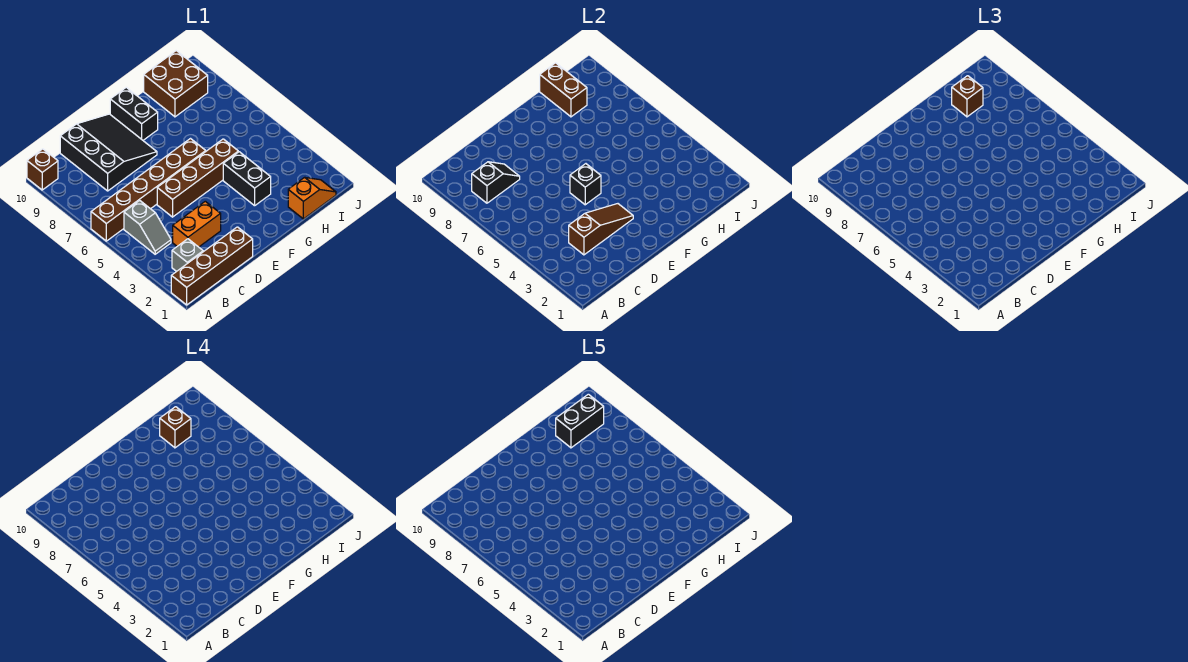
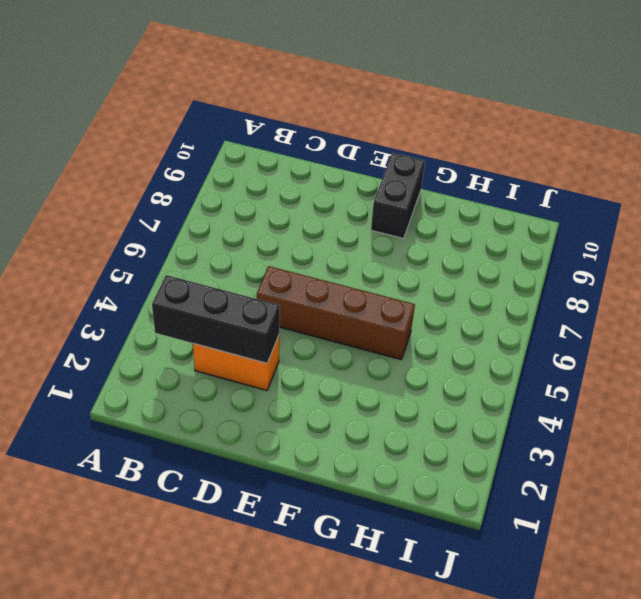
black brick B3:D3 level 2 -> brown slope C3:E3 level 2 top C
none -> brown brick A1:D1 level 1
none -> brown brick A6:F6 level 1
none -> brown brick A10 level 1

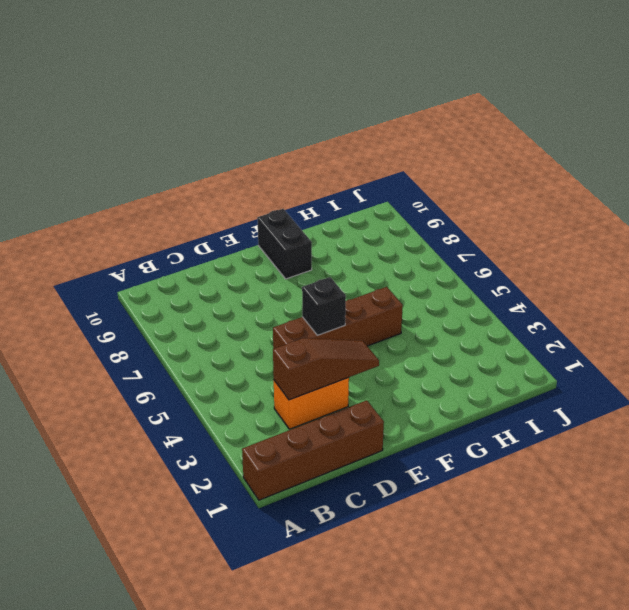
none -> brown brick A6:F6 level 1
none -> brown brick A10 level 1
none -> grey brick B2 level 1

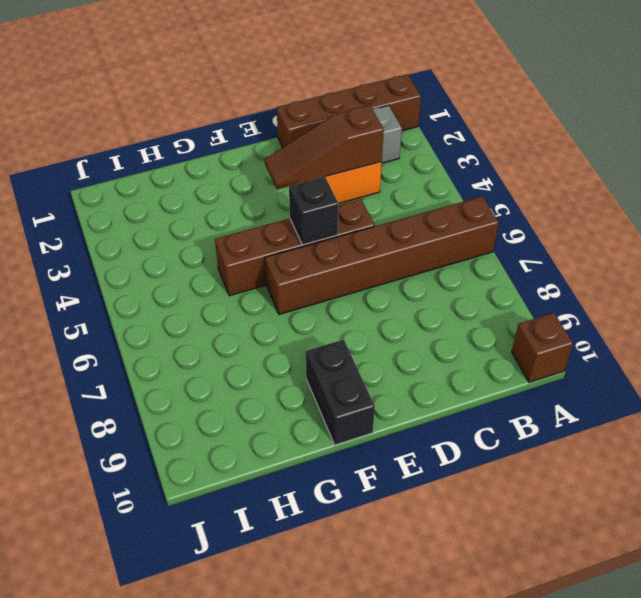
none -> grey slope B4:B5 level 1 top 5
none -> black slope C8:E10 level 1 top C
none -> black brick G3:G4 level 1

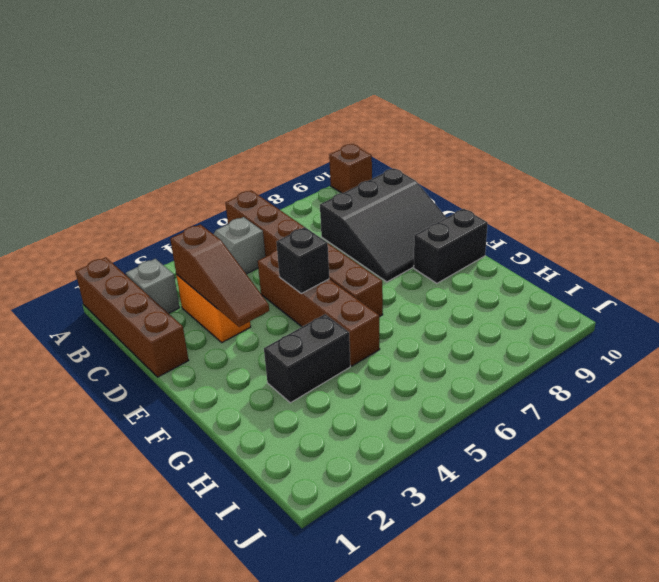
none -> orange slope H1:I1 level 1 top H
none -> brown brick H9:I10 level 1
none -> black slope B8:C8 level 2 top B

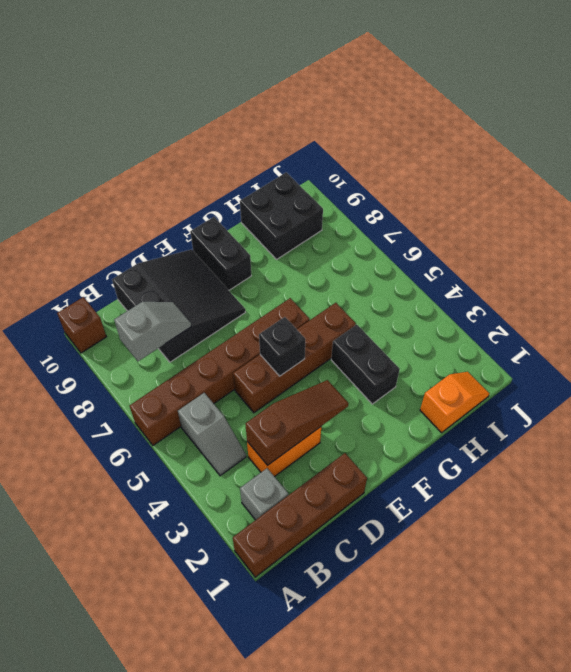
grey slope B8:C8 level 2 top B -> black slope B8:C8 level 2 top B
black brick H9:I10 level 1 -> brown brick H9:I10 level 1
none -> brown brick H9:H10 level 2
none -> brown brick H9 level 3
none -> brown brick H9 level 4

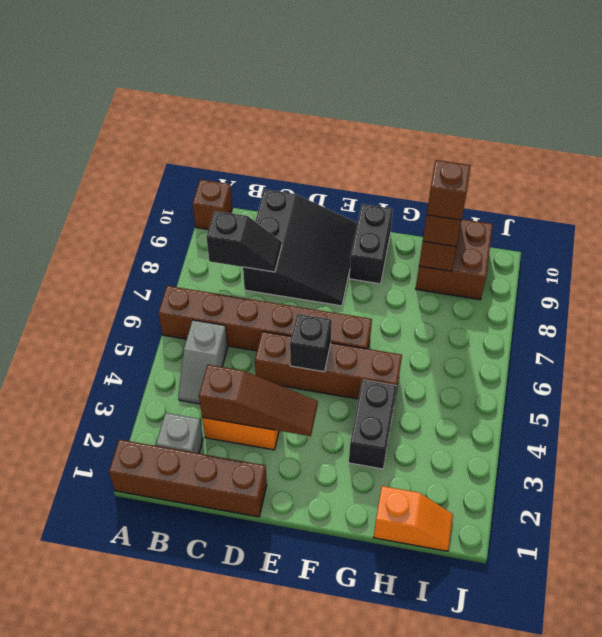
none -> black brick H9:I9 level 5

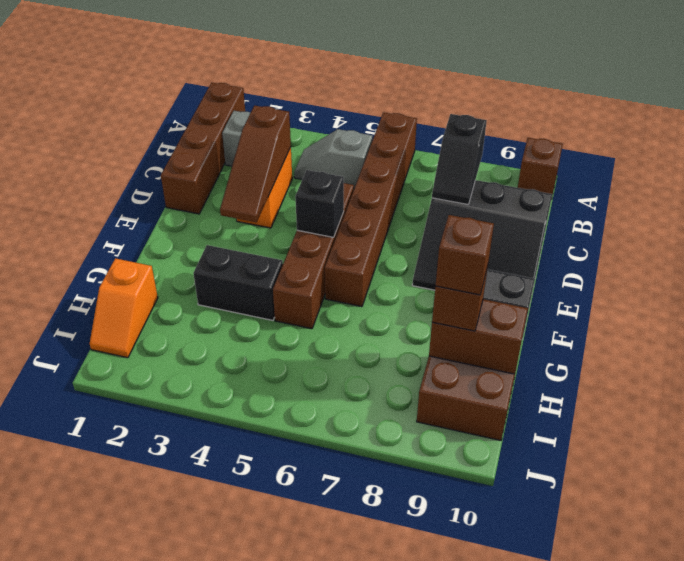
none -> black brick H9:I9 level 5

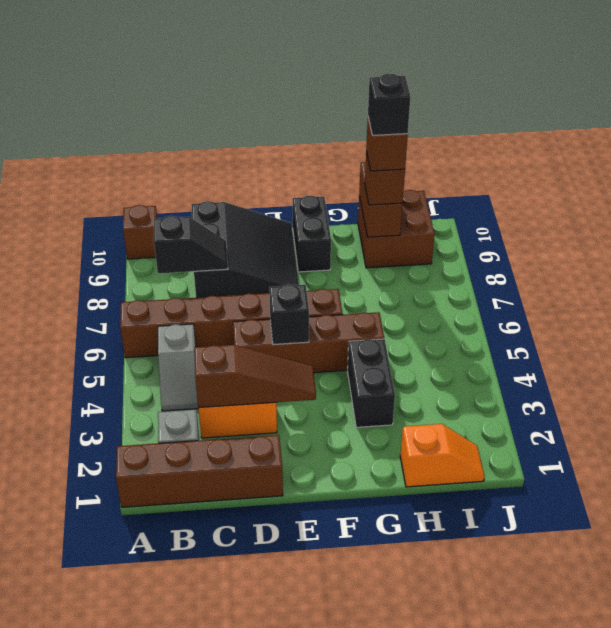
black brick H9 level 5 -> black brick H9:I9 level 5

